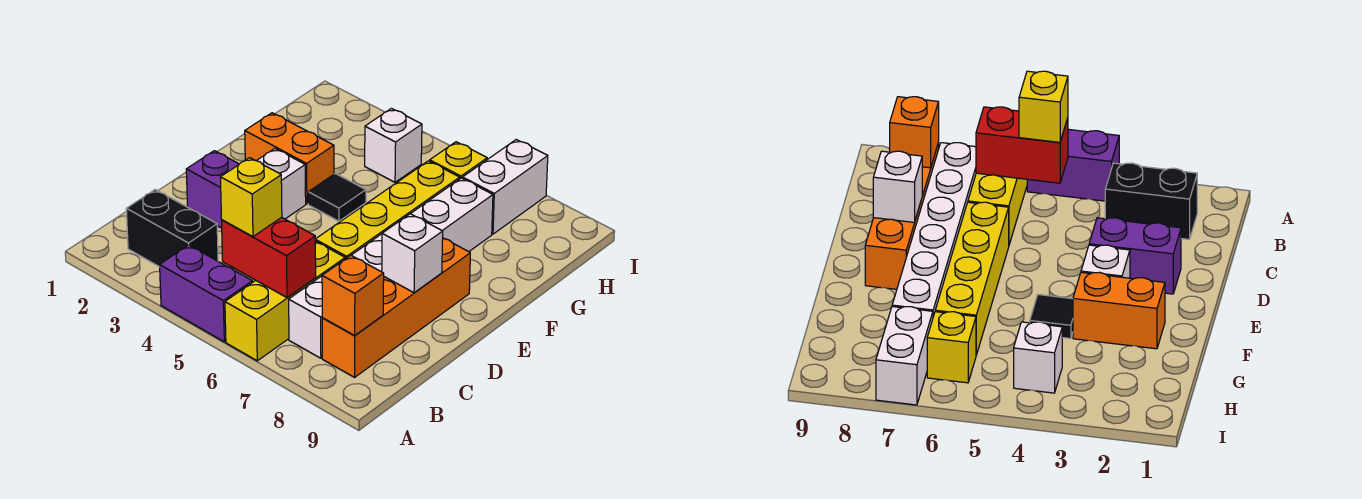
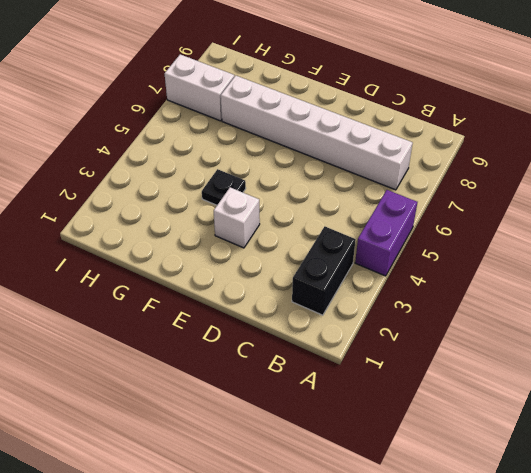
black plate F4 level 1 -> black tile F4 level 1
none -> yellow brick A6:C6 level 1
none -> orange brick B8:E8 level 1
none -> purple brick D2:D3 level 1

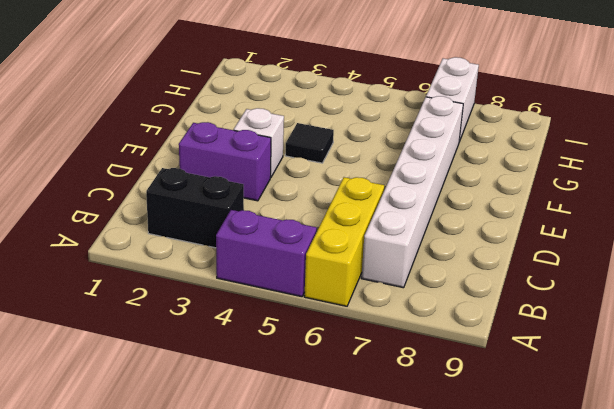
none -> orange brick B8:E8 level 1
none -> yellow brick D6:G6 level 1
none -> orange brick F2:F3 level 1

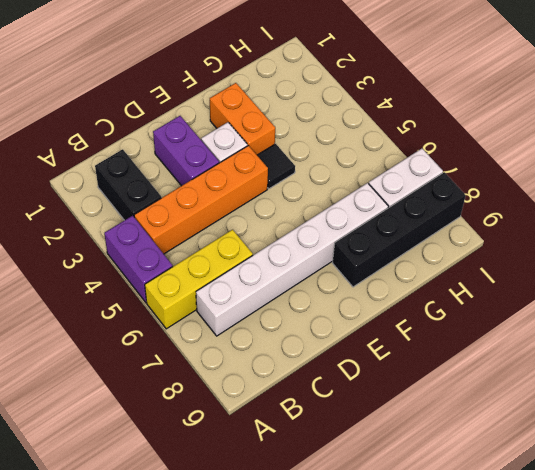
orange brick B4:E4 level 1 -> orange brick B8:E8 level 1
black brick F8:I8 level 1 -> none
none -> yellow brick D6:G6 level 1
none -> white brick H4 level 1
none -> yellow brick H6 level 1

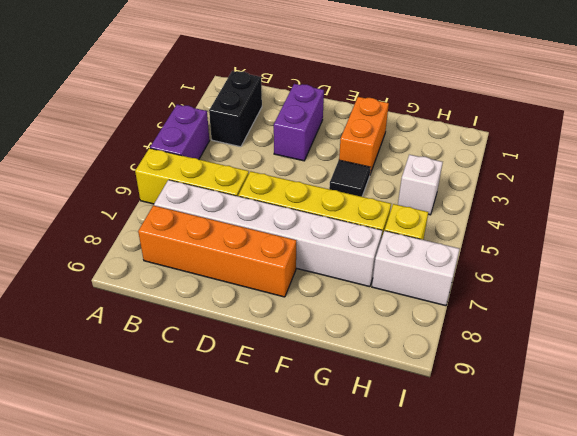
none -> white brick E3 level 1
none -> red brick B5:B6 level 2
none -> orange brick B8 level 2

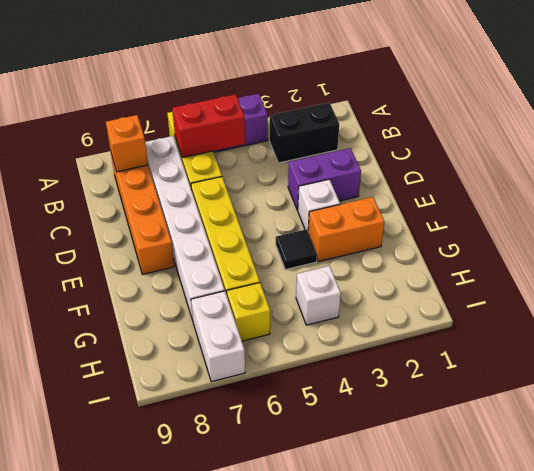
none -> white brick D8 level 2
none -> yellow brick B5 level 3

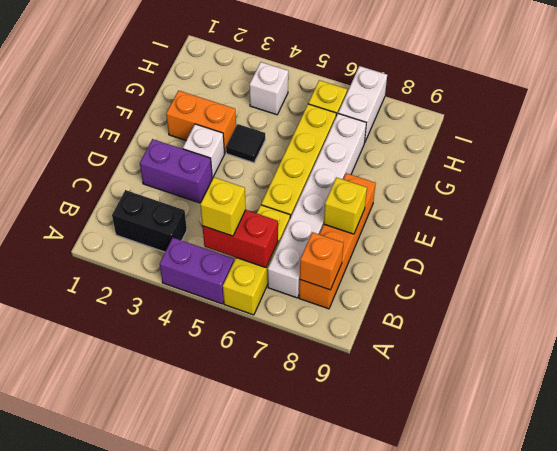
yellow brick D8 level 2 -> white brick D8 level 2

